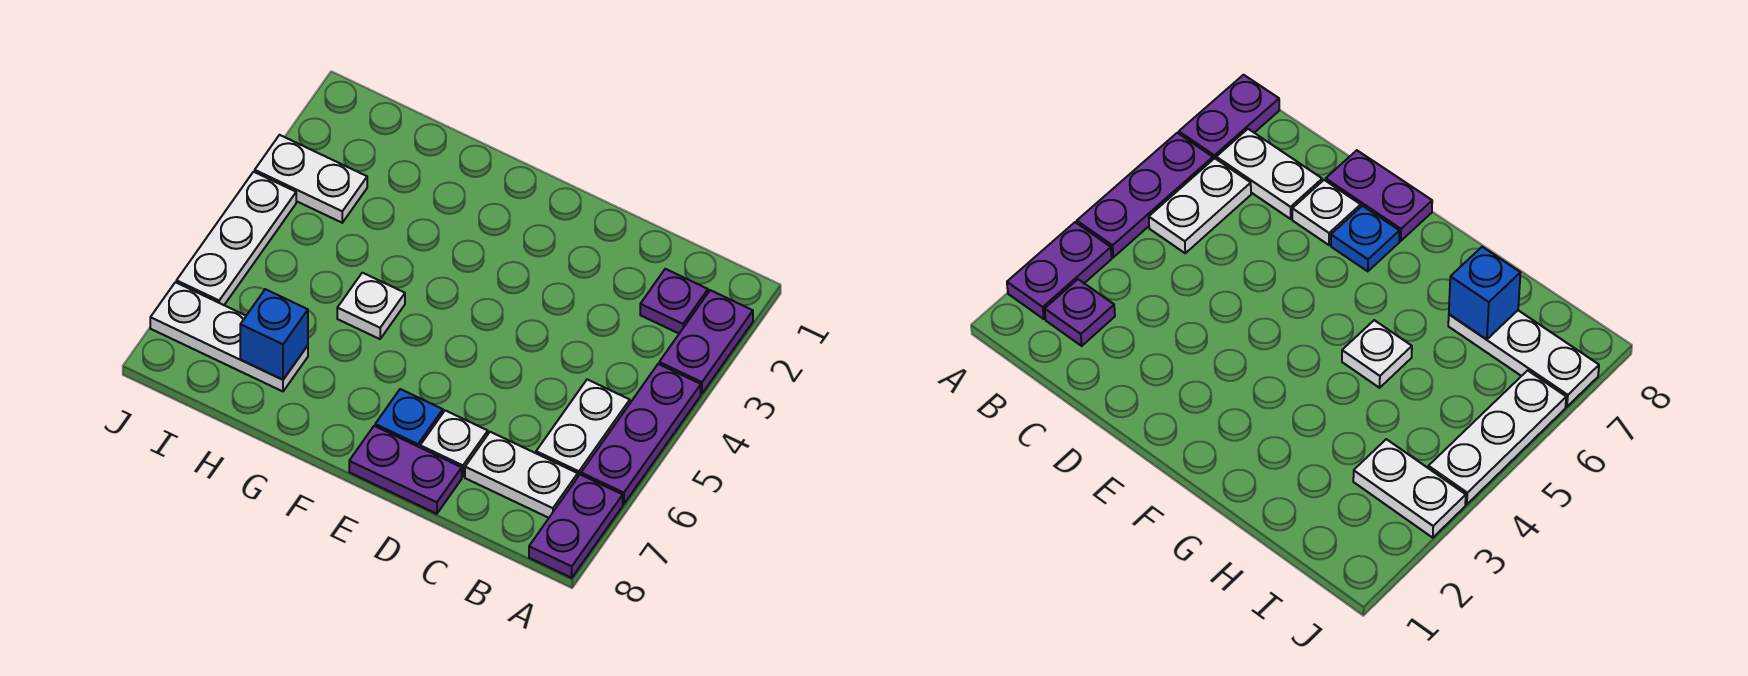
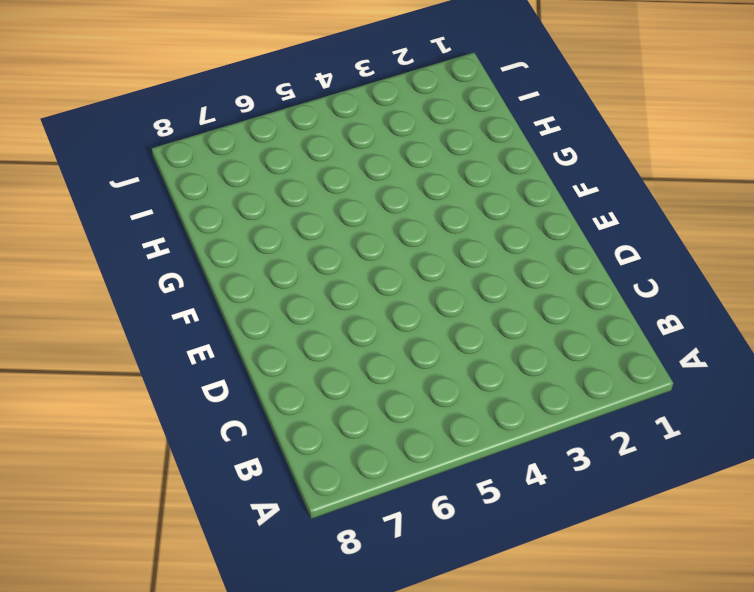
none -> purple plate A2:A3 level 1
none -> purple plate A4:A6 level 1
none -> purple plate A7:A8 level 1

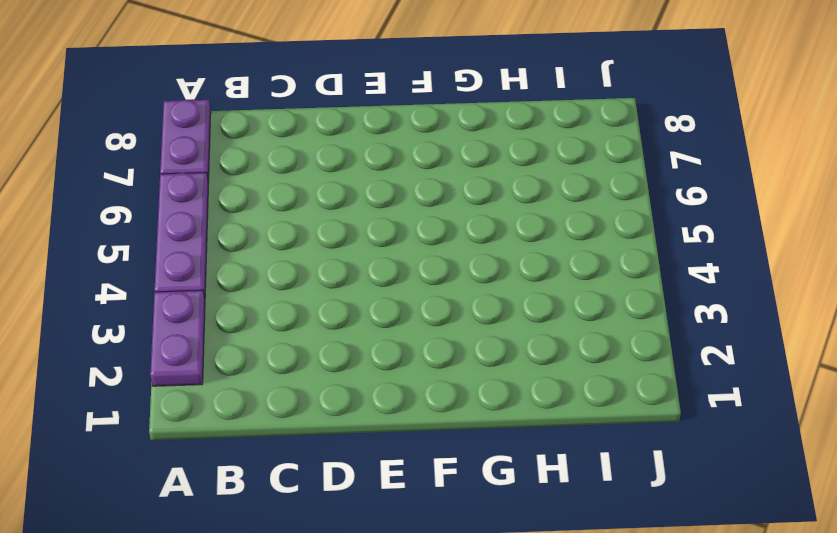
none -> purple plate B2 level 1
none -> white plate B5:B6 level 1
none -> white plate B7:C7 level 1

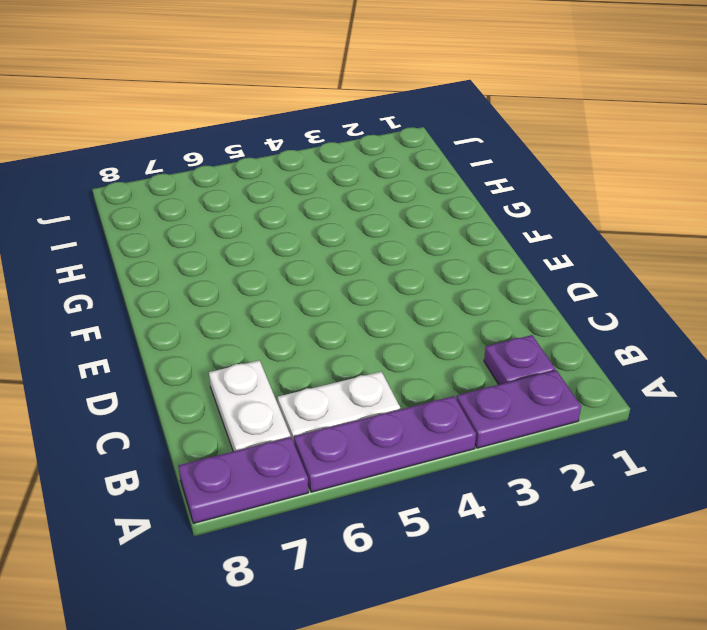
none -> white plate D7 level 1
none -> purple plate D8:E8 level 1
none -> blue plate E7 level 1

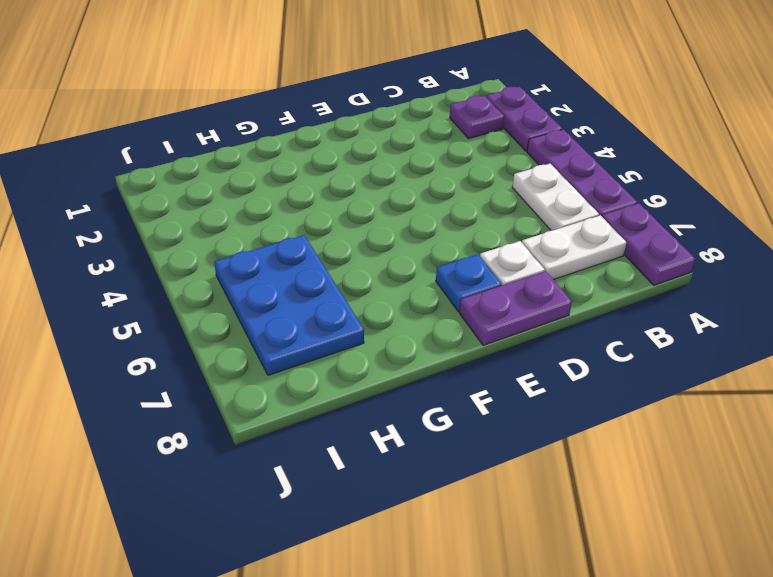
blue plate H5:I7 level 1 -> white plate H7:J7 level 1
none -> white plate G5 level 1
none -> white plate I3:J3 level 1
none -> white plate J4:J6 level 1

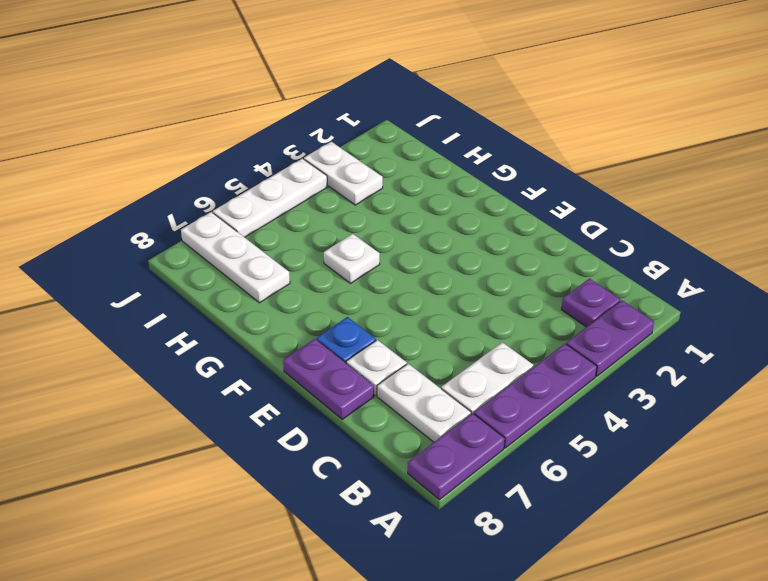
none -> blue brick H7 level 2

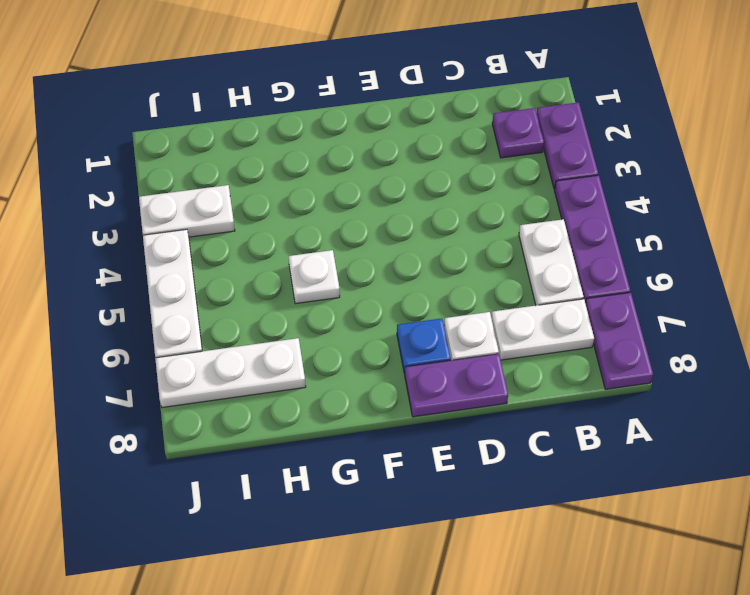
none -> blue brick H7 level 2

